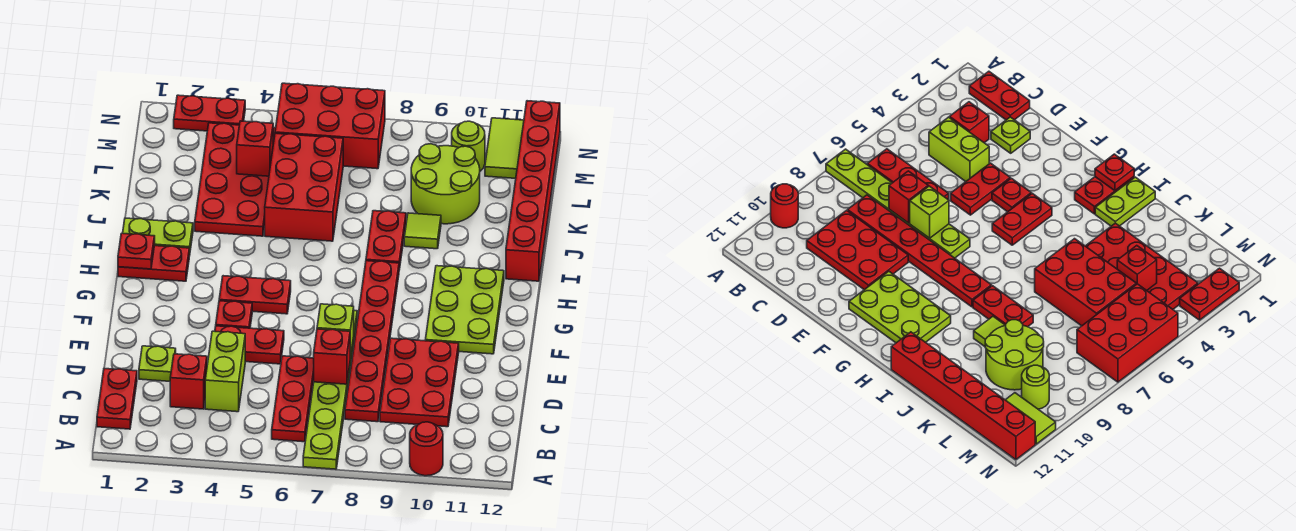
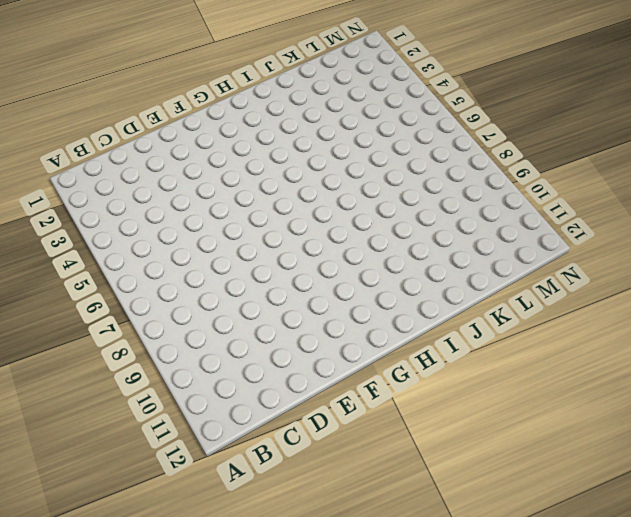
none -> lime plate A7:F7 level 1
none -> red round brick A10 level 1
none -> red plate B1:C1 level 1

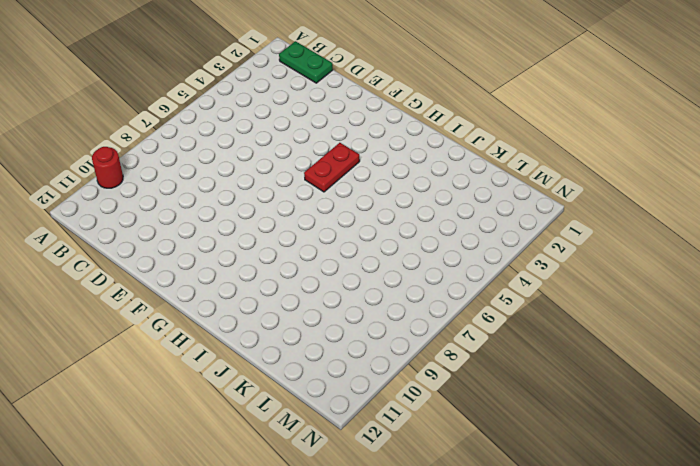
green plate B1:C1 level 1 -> red plate B1:C1 level 1
none -> lime plate A7:F7 level 1
none -> red plate B6:D6 level 1
none -> red brick C3 level 1

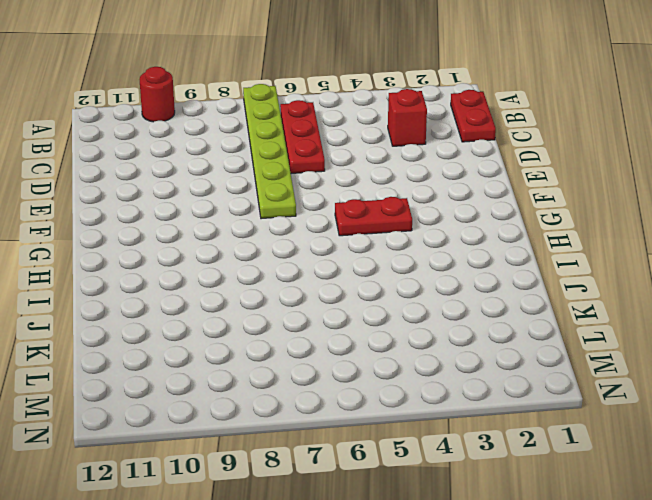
none -> lime brick C4:D4 level 1
none -> red plate C8:H8 level 1
none -> red plate C9:E10 level 1

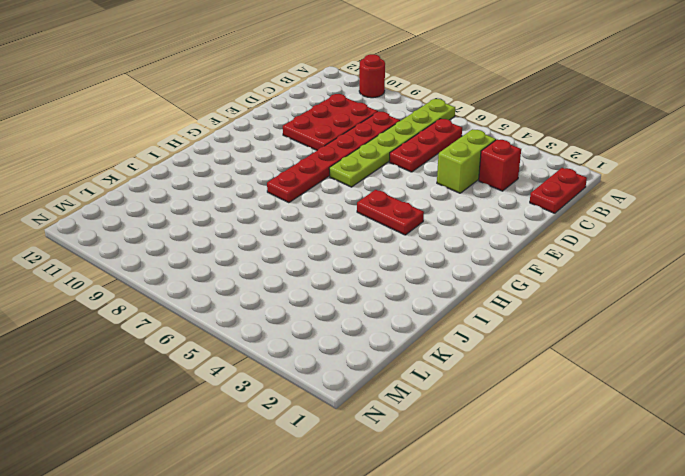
none -> lime plate D2 level 1
none -> red plate E4:E5 level 1
none -> red plate F4 level 1

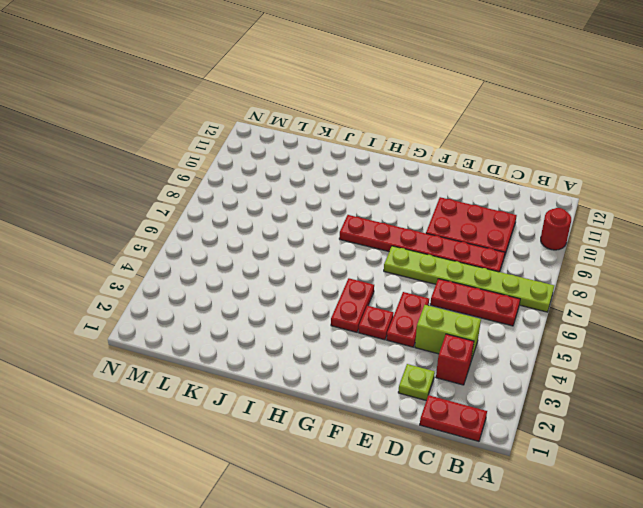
none -> lime plate F10:H11 level 1
none -> red plate H1:H2 level 1
none -> lime plate I1:I2 level 1

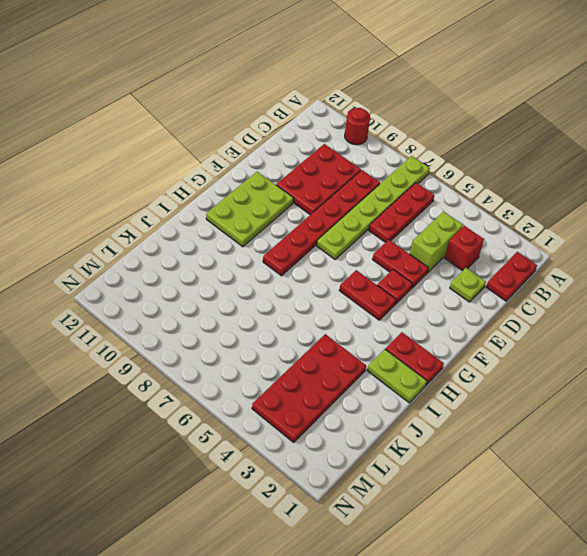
none -> red plate I8:J8 level 1
none -> red brick I12:N12 level 1
none -> red brick J5:L6 level 1

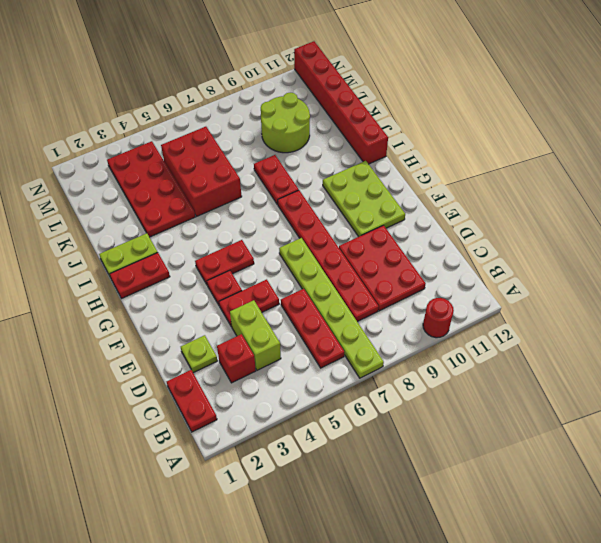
none -> lime tile J9 level 1
none -> red brick M5:N7 level 1
none -> lime round brick M10 level 1

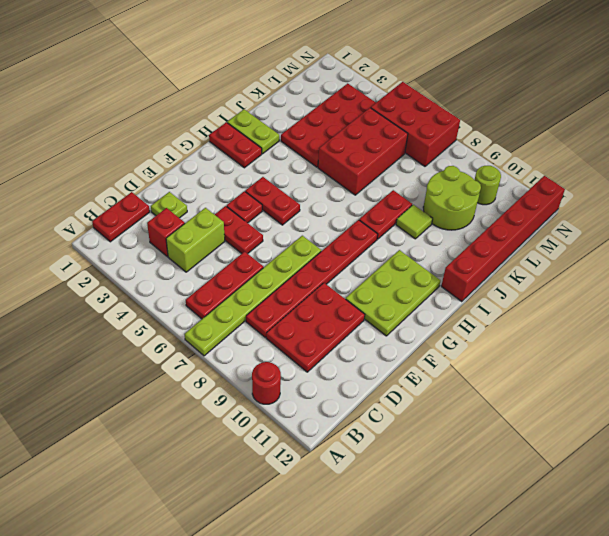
none -> lime tile M11:N11 level 1
none -> red plate N2:N3 level 1
none -> red brick D7 level 2

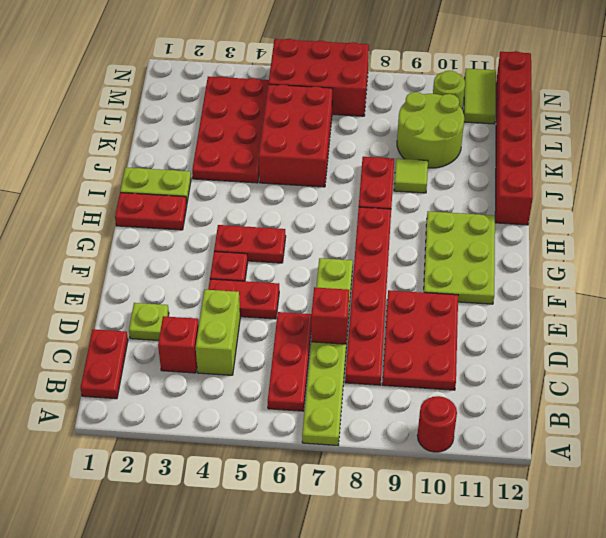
none -> red plate N2:N3 level 1
none -> lime brick E7 level 2
none -> red plate H1 level 2

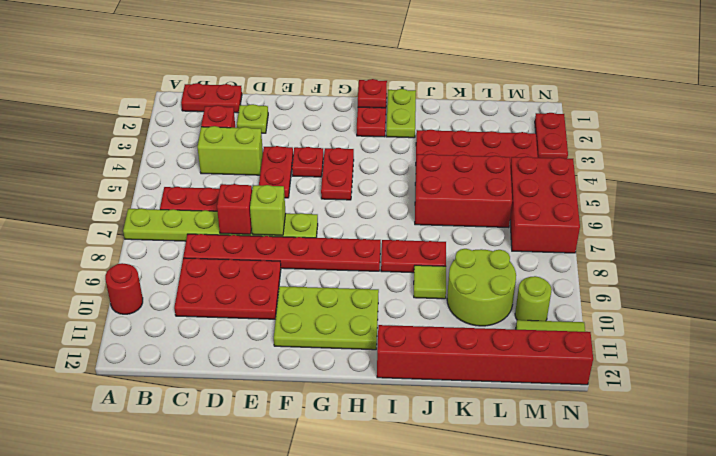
none -> red brick L4 level 2

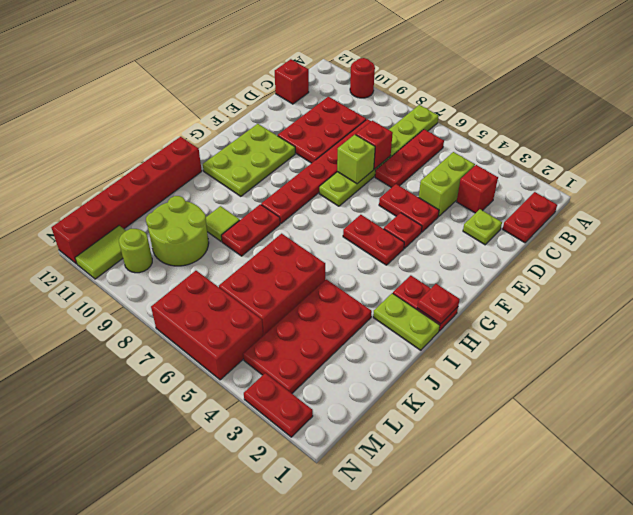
red brick C12 level 1 -> red brick L4 level 2

